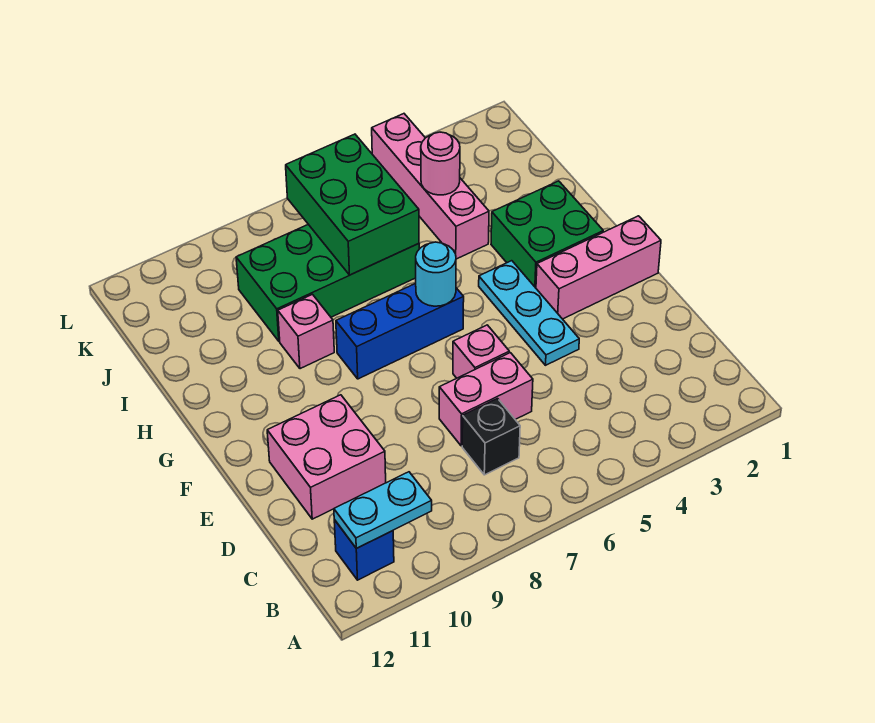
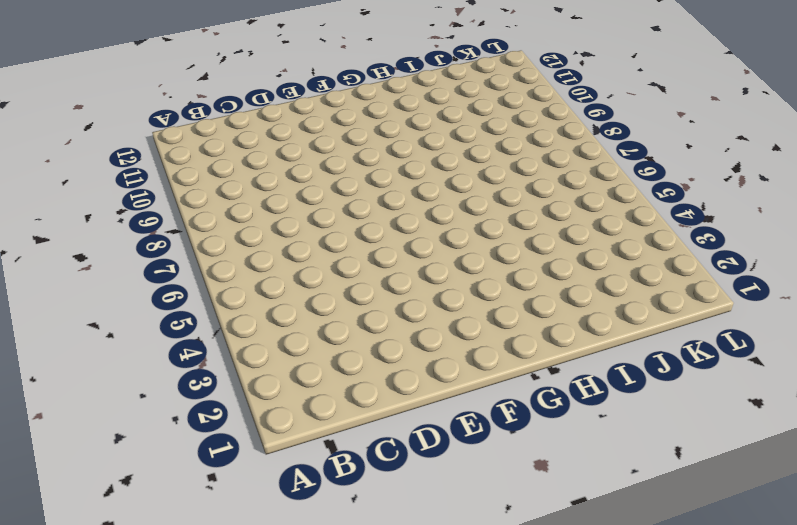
none -> blue brick B11 level 1
none -> black brick C7 level 1
none -> pink brick D6:D7 level 1

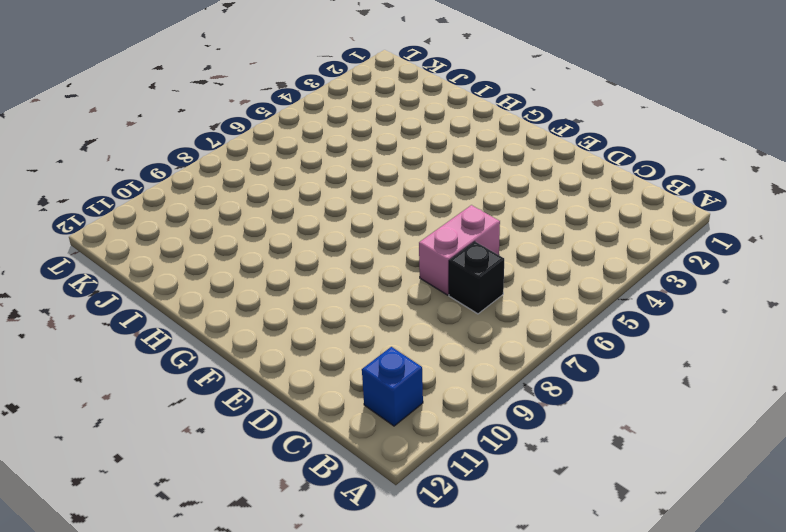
none -> pink brick D10:E11 level 1
none -> cyan plate E4:G4 level 1
none -> pink brick E6 level 1

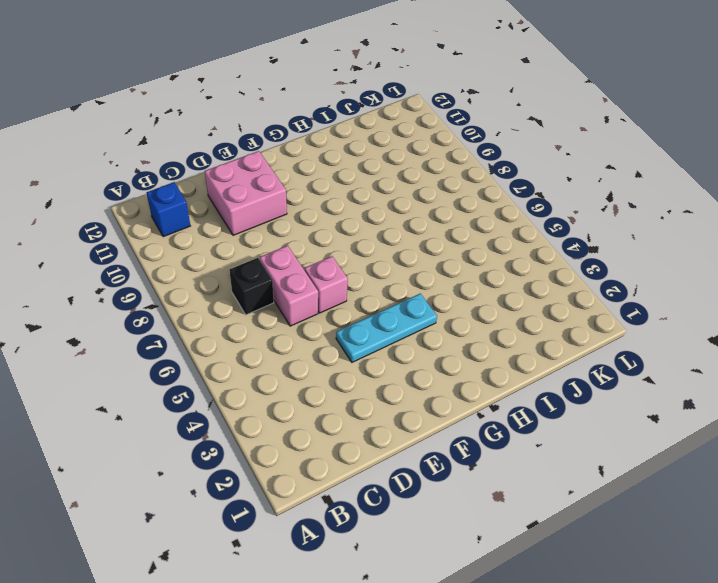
none -> pink brick F1:F3 level 1
none -> green brick G2:H3 level 1
none -> blue brick G6:G8 level 1

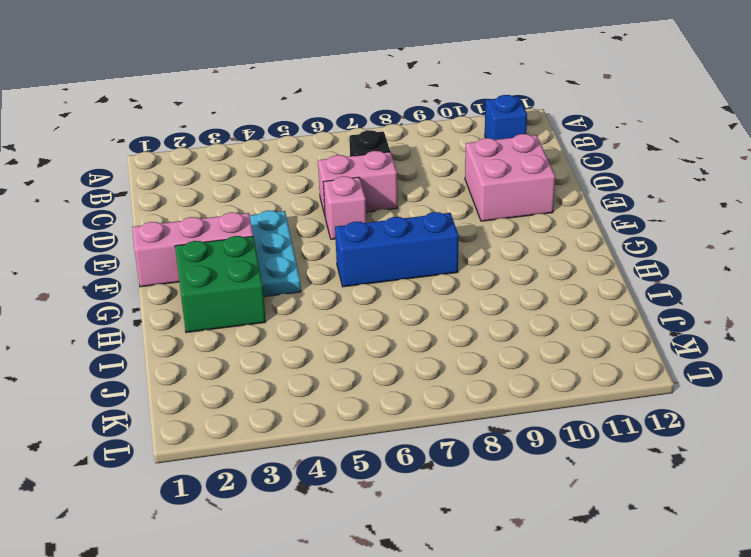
none -> pink brick H9 level 1
none -> pink brick I4:L4 level 1
none -> green brick I6:J9 level 1

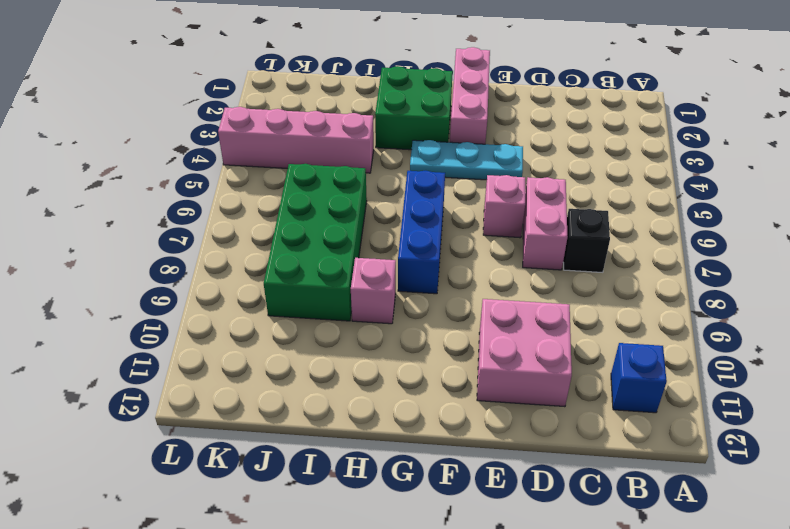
none -> cyan plate B10:B11 level 2
none -> cyan round brick G6 level 2
none -> green brick I6:K7 level 2

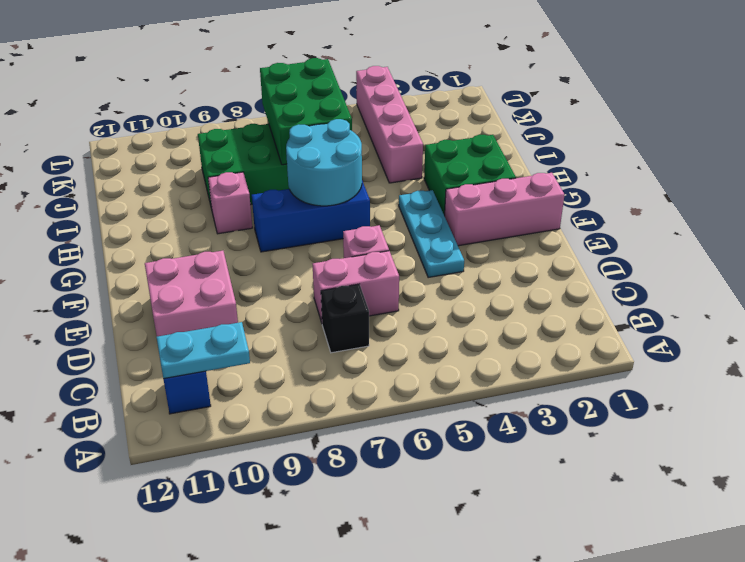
cyan round brick G6:H7 level 2 -> cyan round brick G6 level 2
none -> pink round brick J4 level 2

